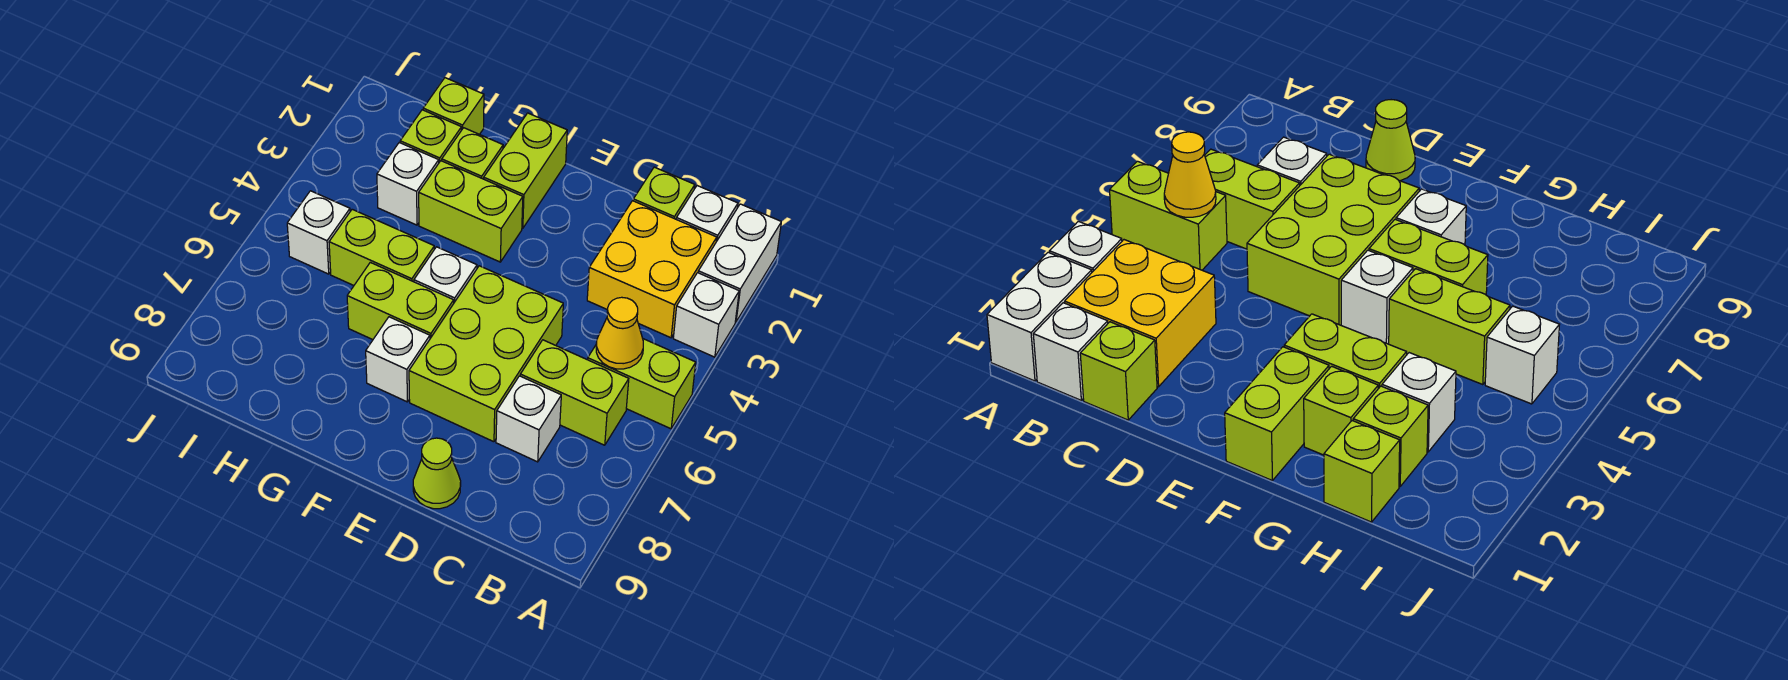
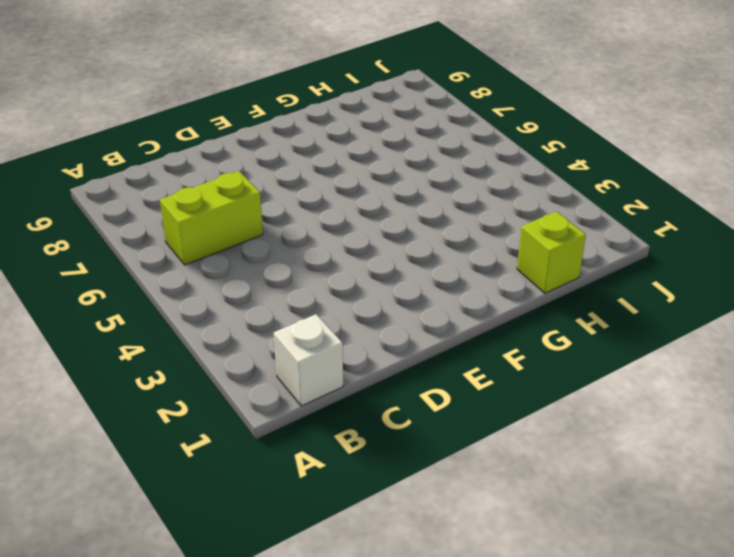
none -> white brick A1:A2 level 1
none -> white brick A3 level 1
none -> lime brick A5:B5 level 1

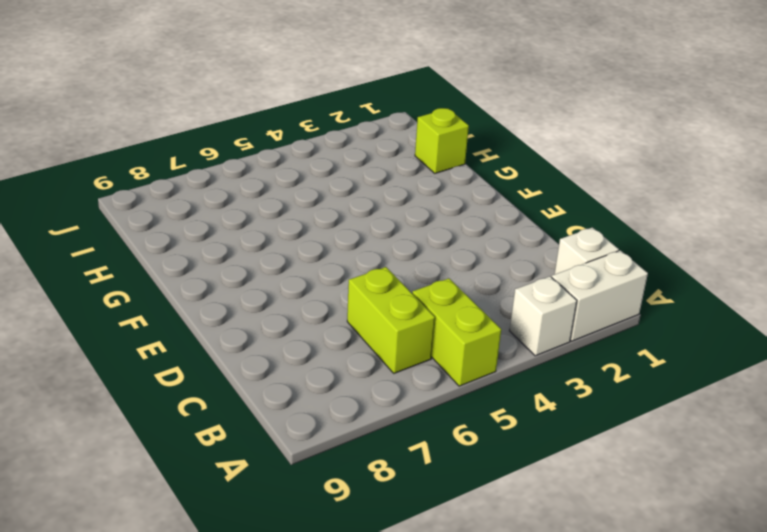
none -> yellow brick B2:C3 level 1
none -> lime brick C1 level 1
none -> white brick C7 level 1

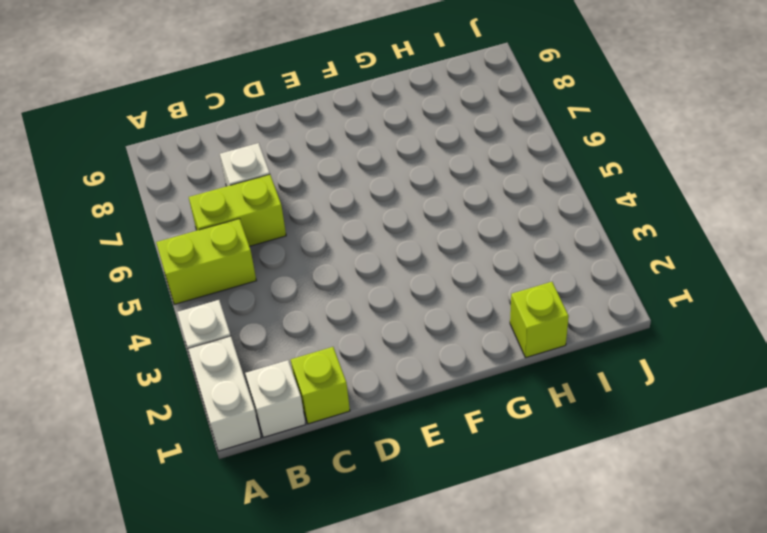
none -> yellow brick B2:C3 level 1
none -> lime brick D5:E7 level 1
none -> lime cone D9 level 1

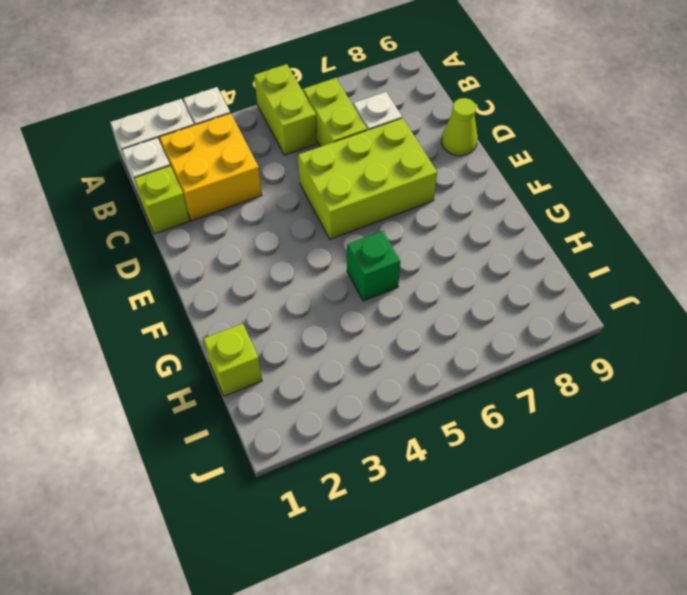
green brick G5 level 1 -> lime brick G5:H5 level 1
none -> lime brick F1:F2 level 1
none -> lime brick F3:G3 level 1
none -> white brick F5 level 1

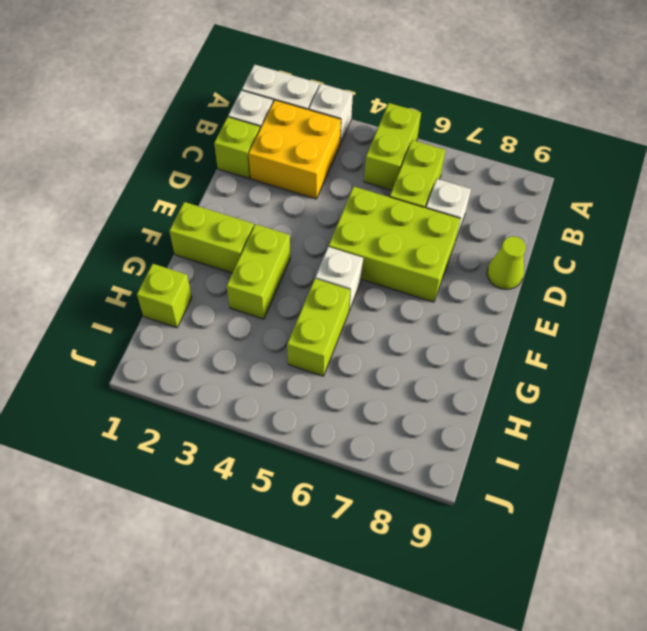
none -> lime brick F6:G6 level 1
none -> white brick F7 level 1
none -> lime brick G2 level 1

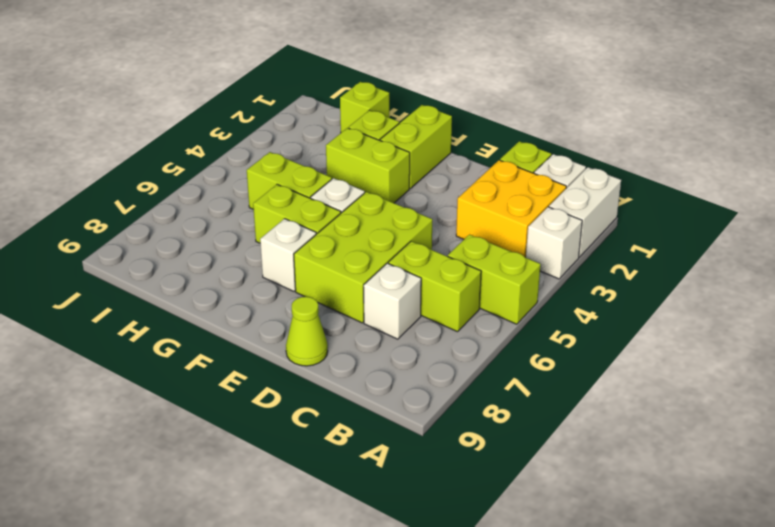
none -> lime brick H2 level 1
none -> white brick H3 level 1
none -> white brick I5 level 1

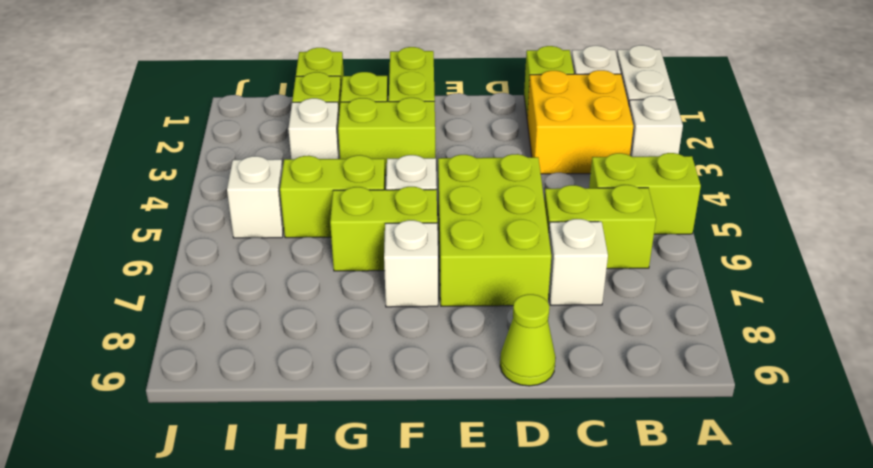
none -> yellow cone B5 level 2

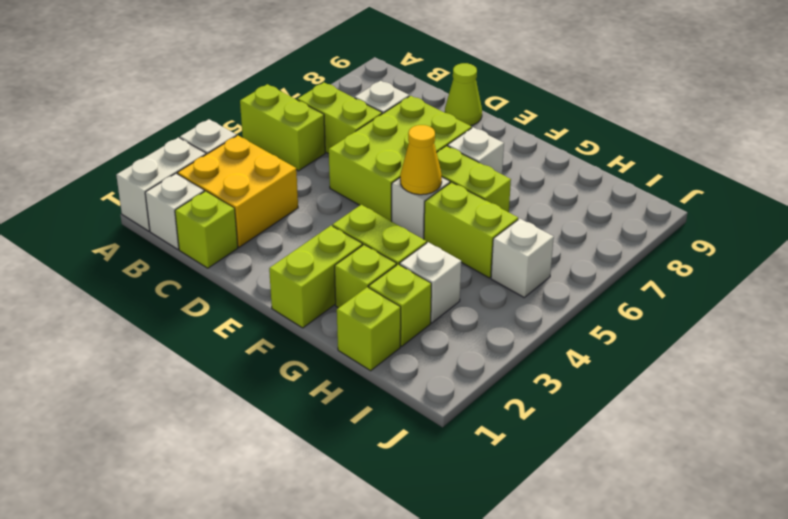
yellow cone F5 level 2 -> yellow cone B5 level 2

